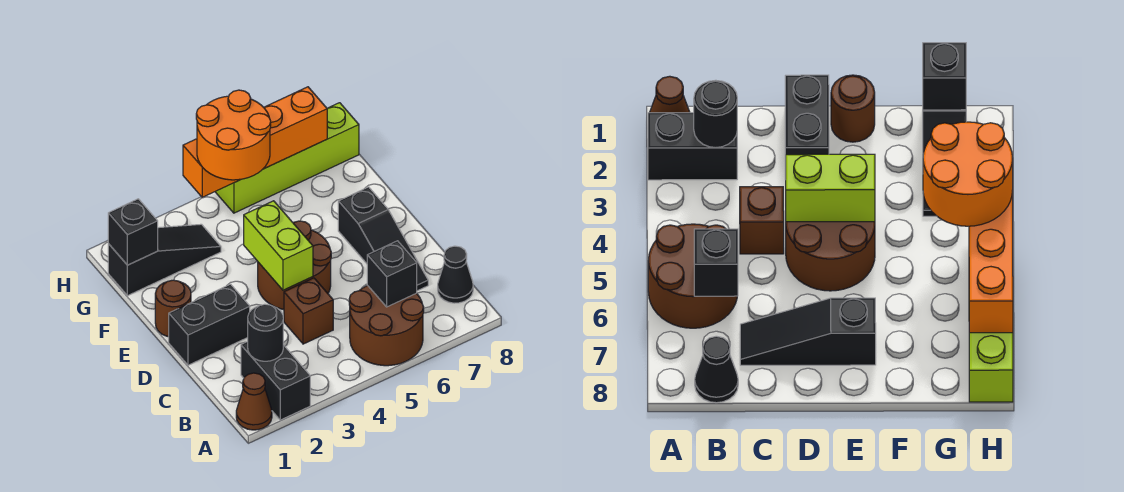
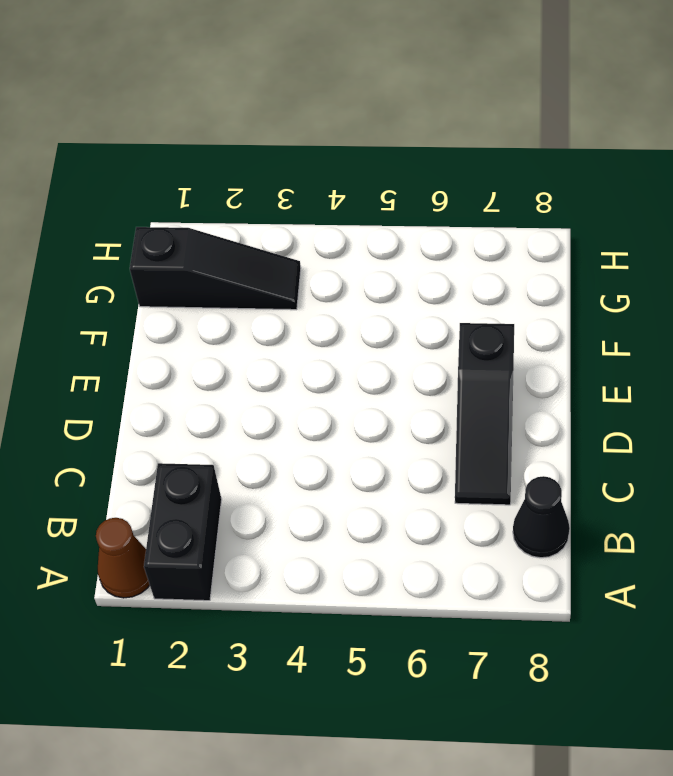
none -> brown round brick A5:B6 level 1
none -> brown brick C4 level 1
none -> black brick D1:D2 level 1

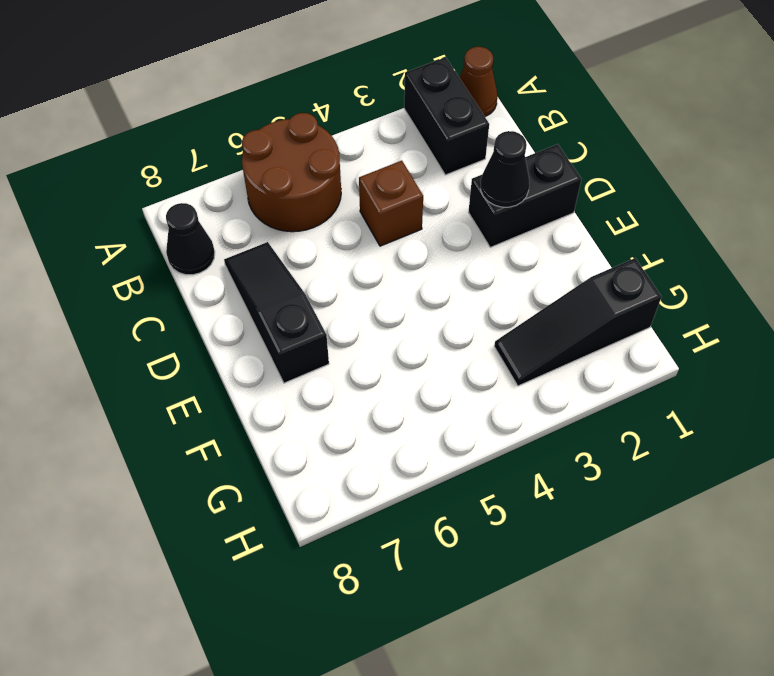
black cone D2 level 2 -> none
none -> brown round brick D4:E5 level 1
none -> brown round brick E1 level 1
none -> lime brick H5:H8 level 1

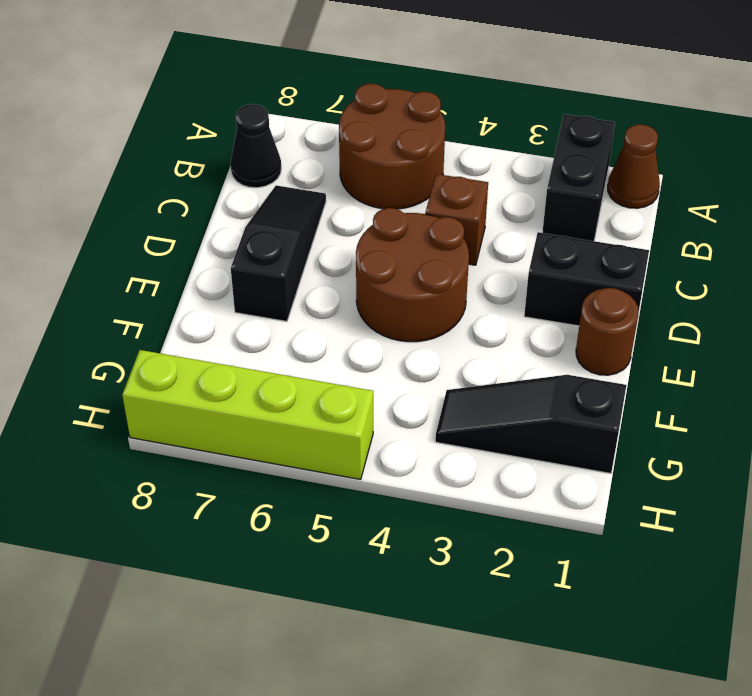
none -> black round brick B2 level 2
none -> black brick B6 level 2
none -> lime brick D4:E4 level 2

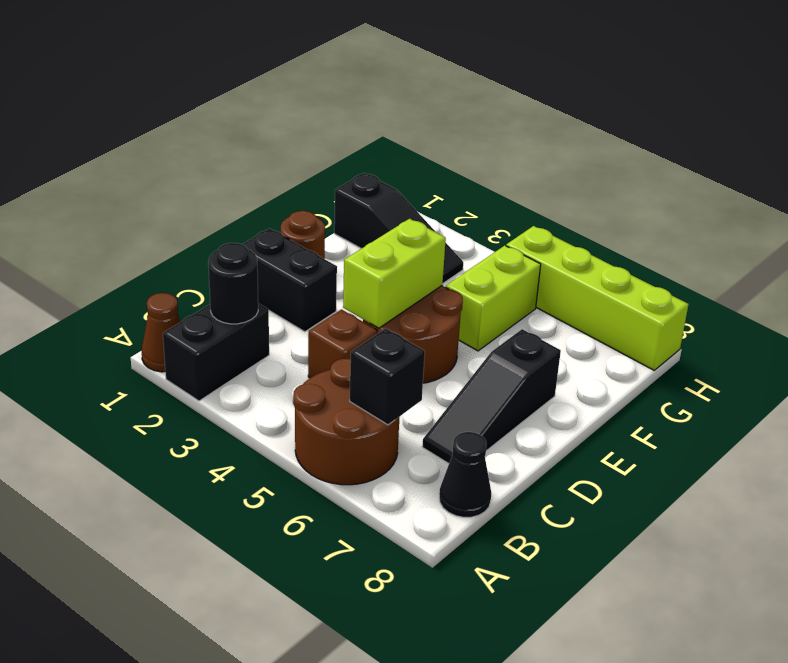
lime brick F5:G5 level 1 -> none
none -> black brick G1 level 2
none -> orange brick H4:H7 level 2
none -> orange round brick G4:H5 level 3

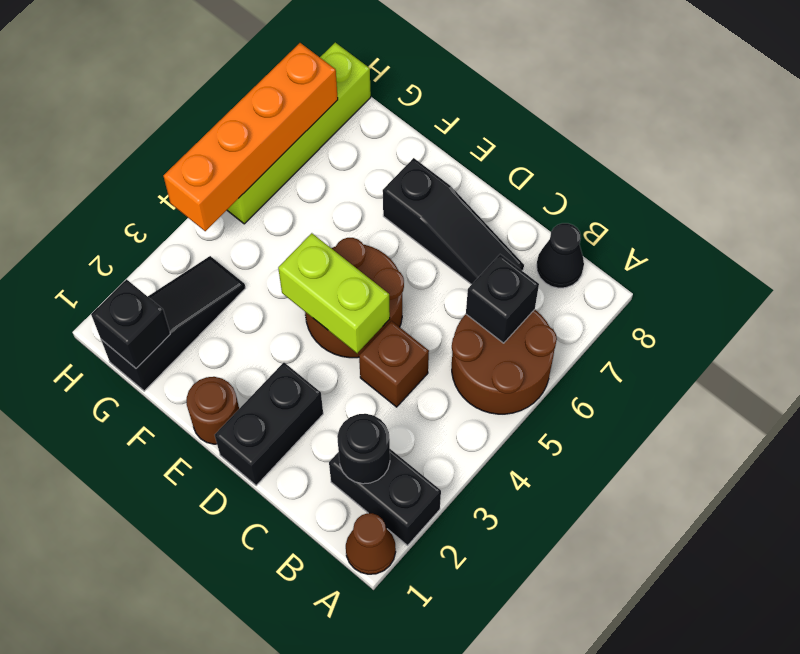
none -> orange round brick G4:H5 level 3

